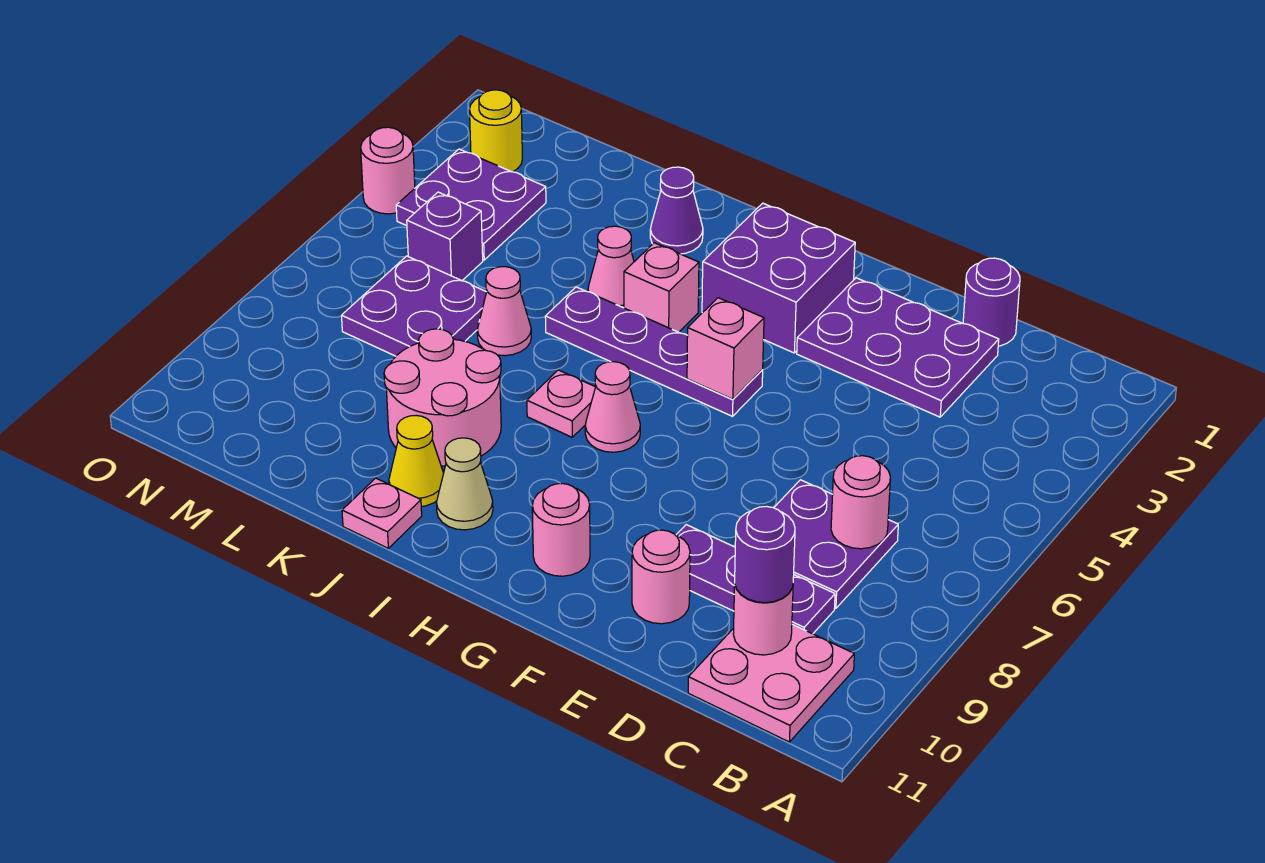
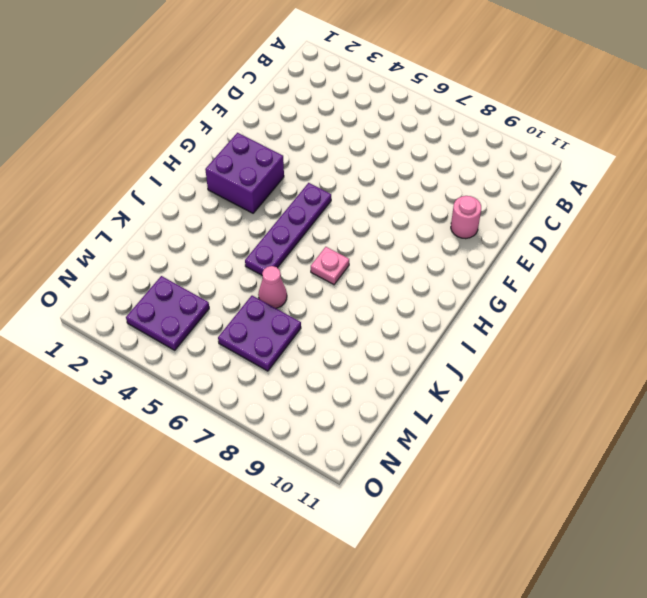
none -> pink plate B10:C11 level 1
none -> purple plate C7:D8 level 1
none -> purple plate C9:E9 level 1

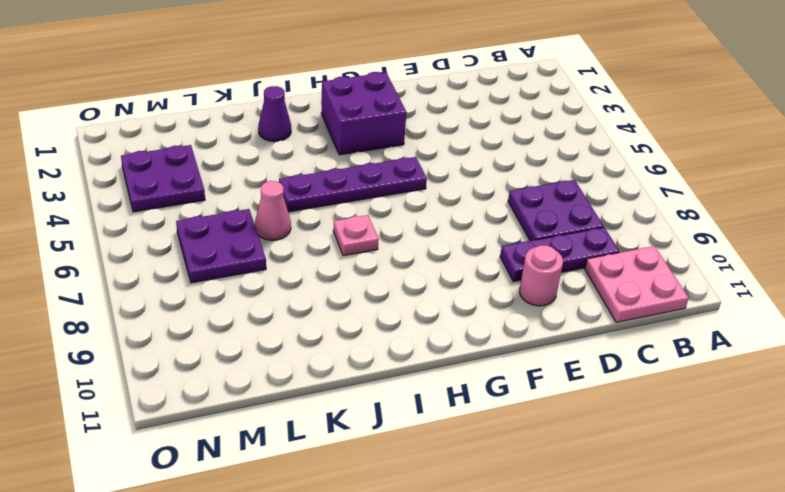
none -> purple round brick D1 level 1
none -> purple plate D2:F3 level 1
none -> pink round brick G10 level 1

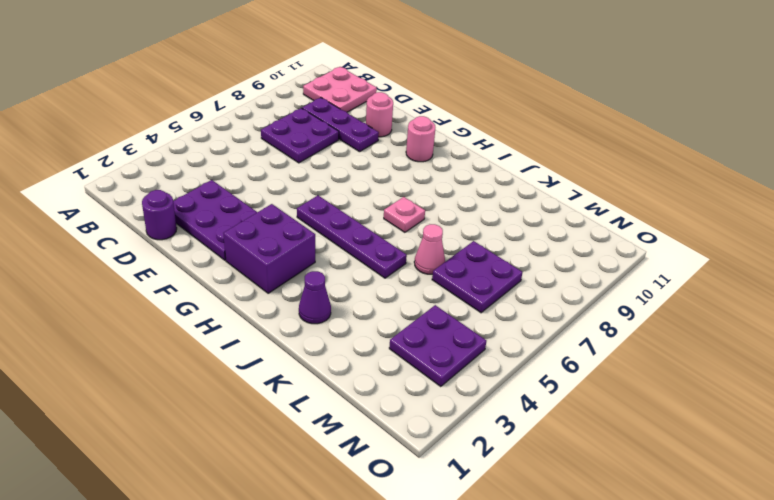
none -> pink cone H7 level 1
none -> pink brick I4 level 1
none -> tan cone I10 level 1

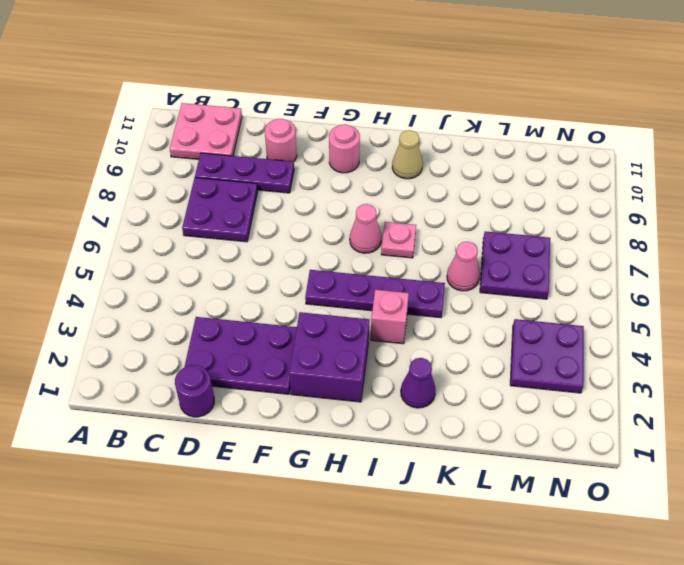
none -> pink cone J4 level 1
none -> pink round brick J8:K9 level 1
none -> yellow cone J10 level 1

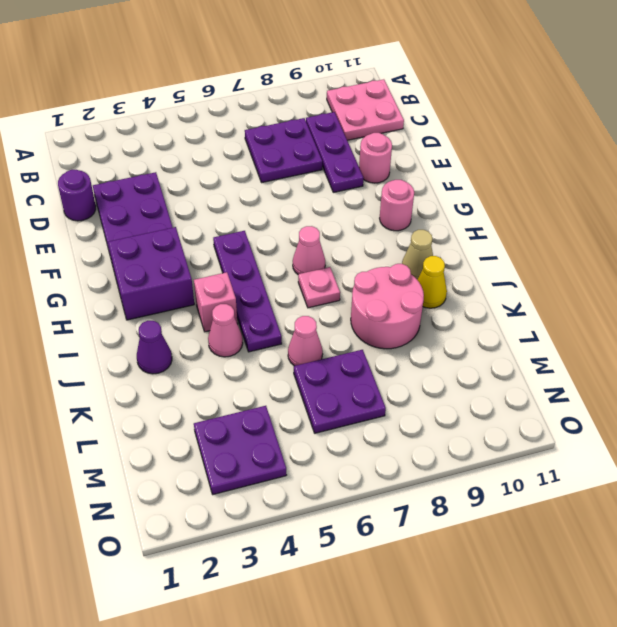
none -> pink plate J11 level 1
none -> purple brick M5 level 1
none -> yellow round brick N2 level 1

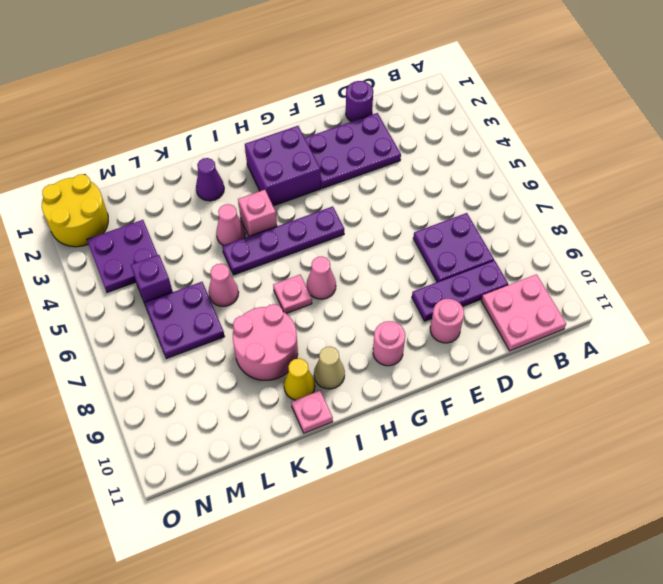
yellow round brick N1:O2 level 1 -> yellow round brick N2 level 1
none -> pink round brick O4 level 1
none -> pink round brick C7 level 2
none -> pink round brick C10 level 2

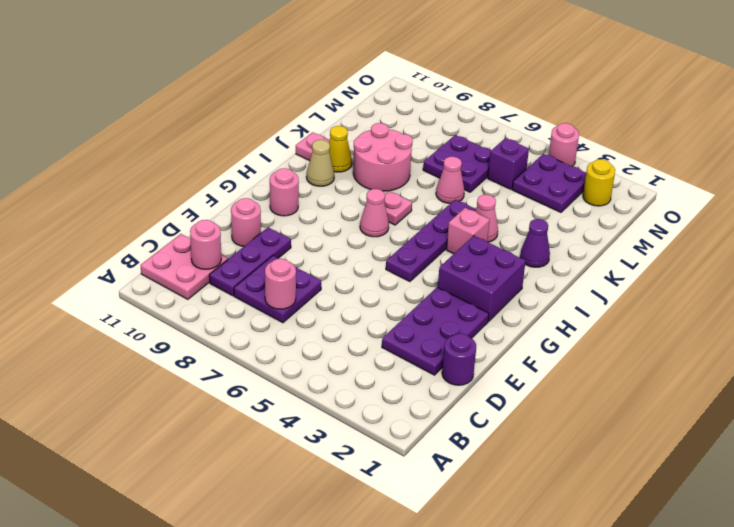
none -> pink brick G5 level 2
none -> purple round brick C10 level 3

